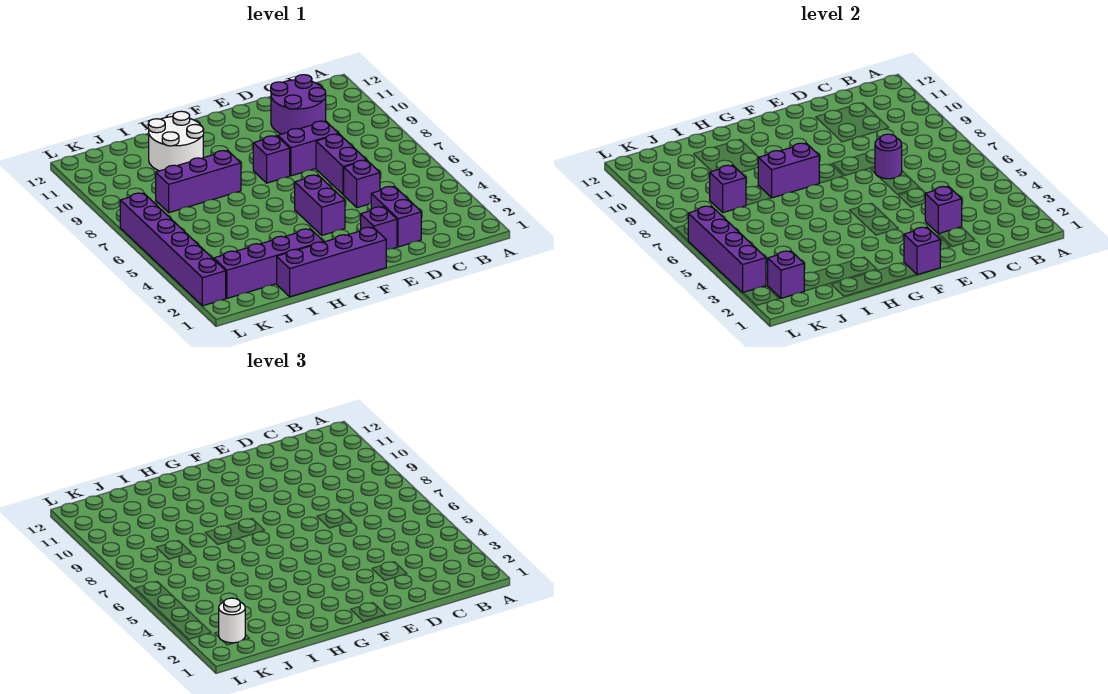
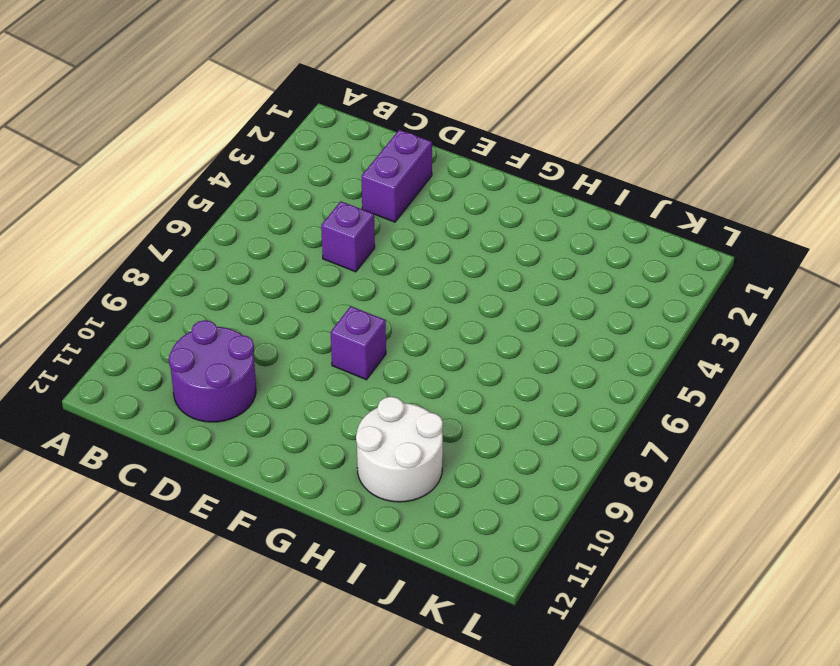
none -> purple brick D6:D7 level 1
none -> purple brick D8:E8 level 1
none -> purple brick E2 level 1

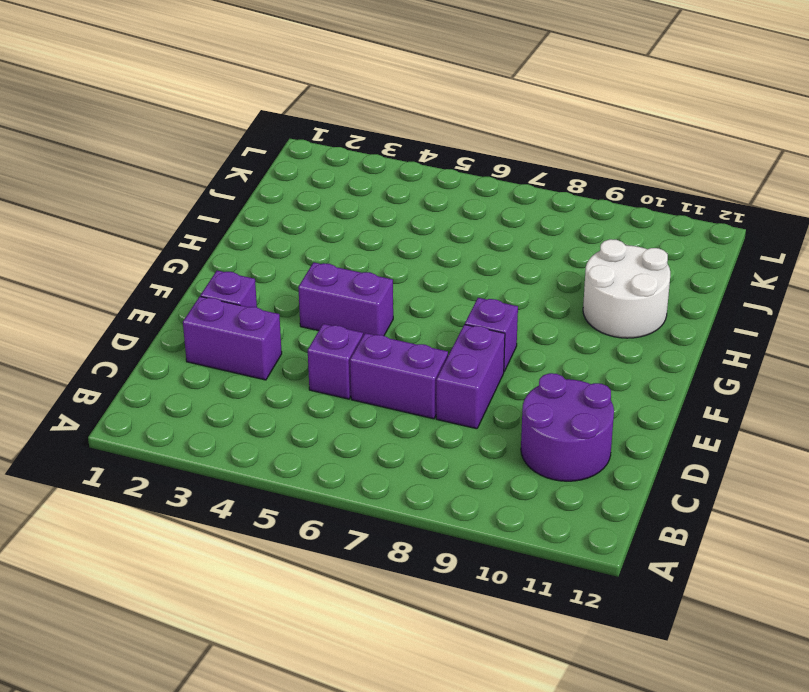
none -> purple brick F1:I1 level 1
none -> purple brick H2:K2 level 1
none -> purple brick H8:J8 level 1

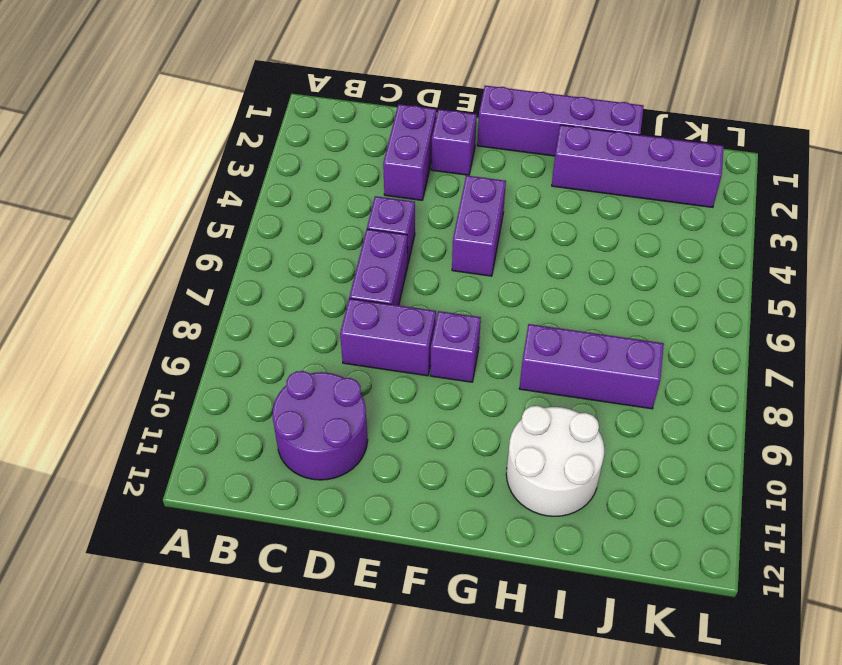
none -> purple brick L2:L7 level 1
none -> purple brick D3 level 2
none -> purple round brick D7 level 2

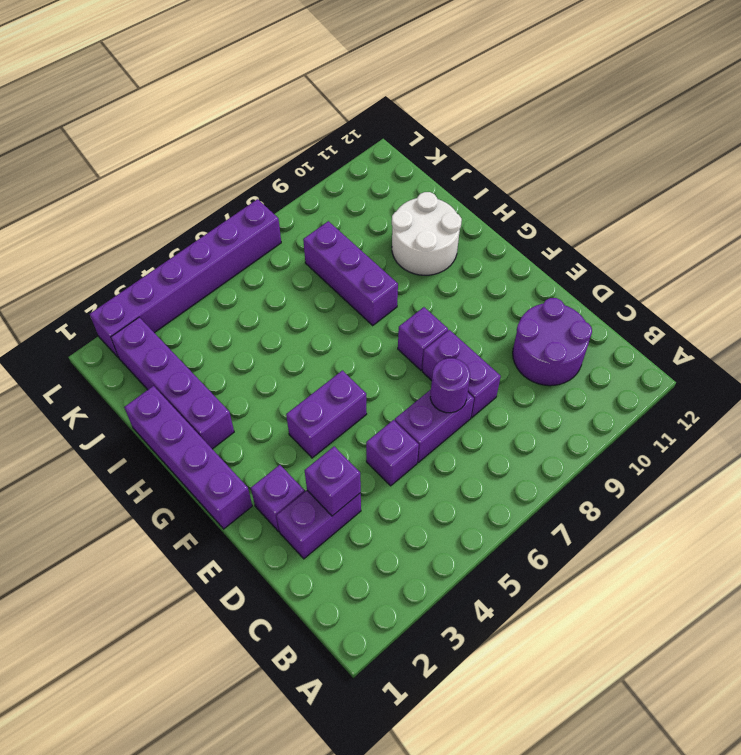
none -> purple brick F1 level 2
none -> purple brick G8:H8 level 2
none -> purple brick J8 level 2

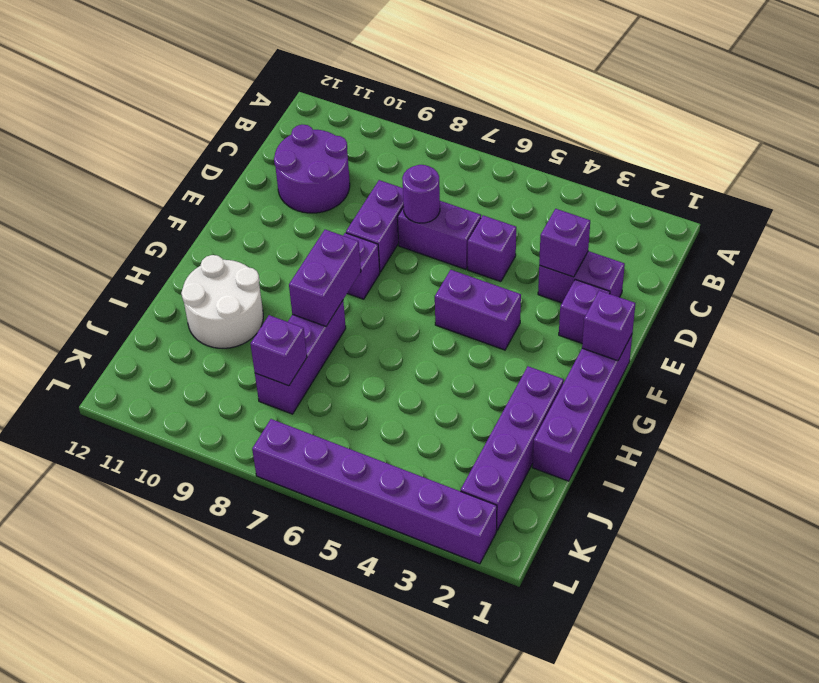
none -> purple brick K2 level 2
none -> purple brick L3:L6 level 2
none -> white round brick K2 level 3

